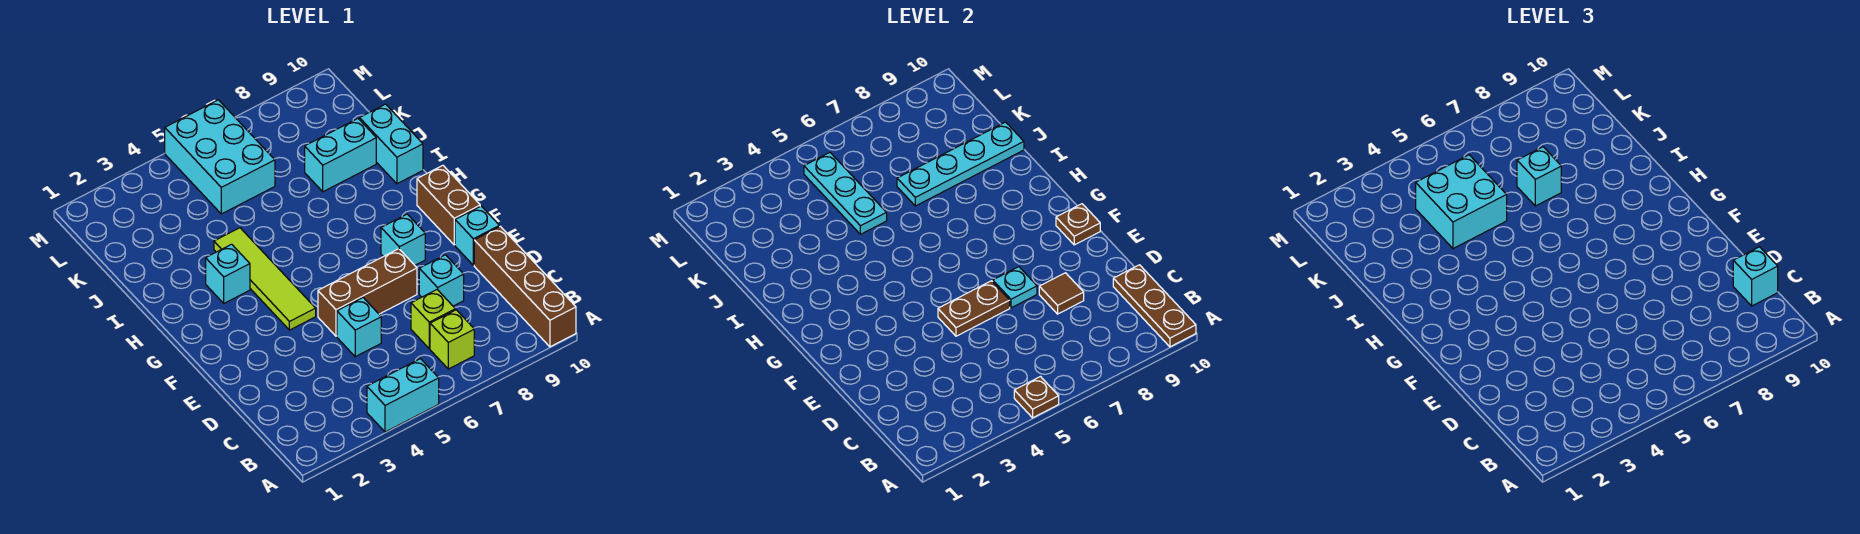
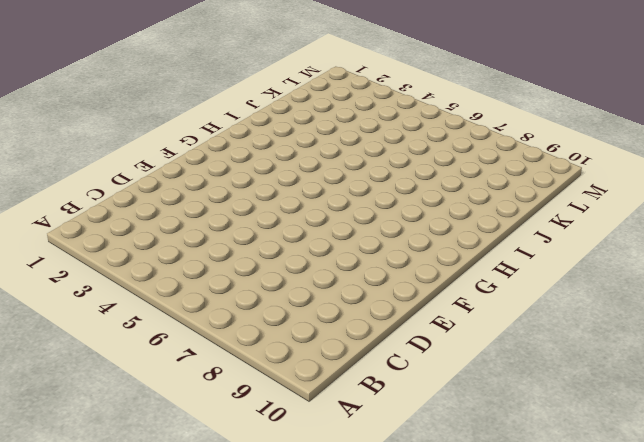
none -> cyan brick A4:A5 level 1
none -> brown brick A10:D10 level 1
none -> lime brick B7 level 1

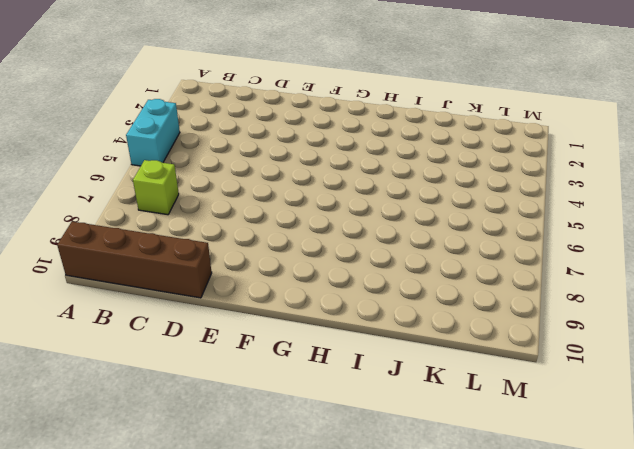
none -> lime brick C7 level 1
none -> cyan brick D5 level 1
none -> cyan brick D8 level 1

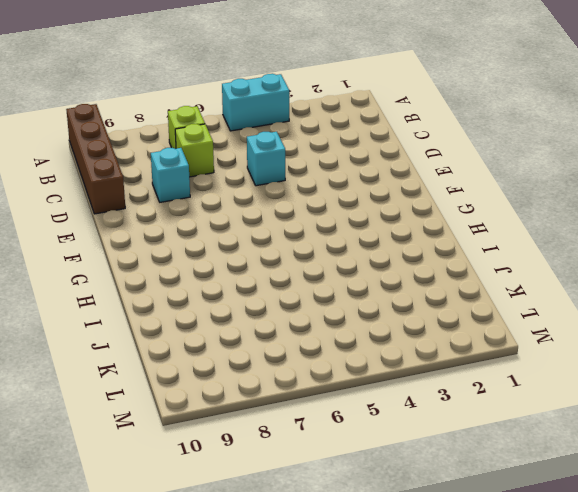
none -> brown brick E5:E7 level 1
none -> cyan brick E10 level 1
none -> lime tile F4:I4 level 1

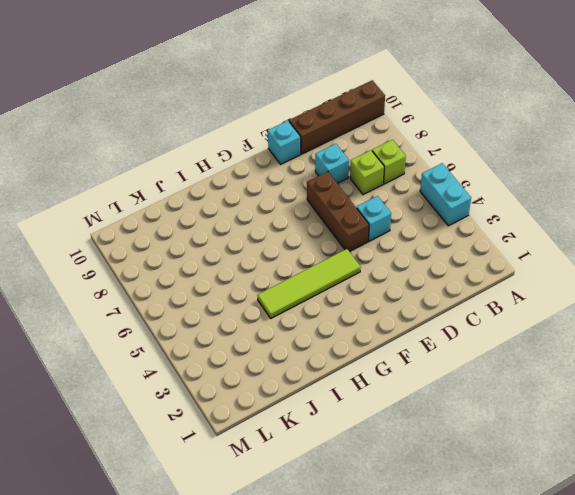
none -> cyan brick F8 level 1
none -> brown brick F10:G10 level 1
none -> cyan brick H3 level 1

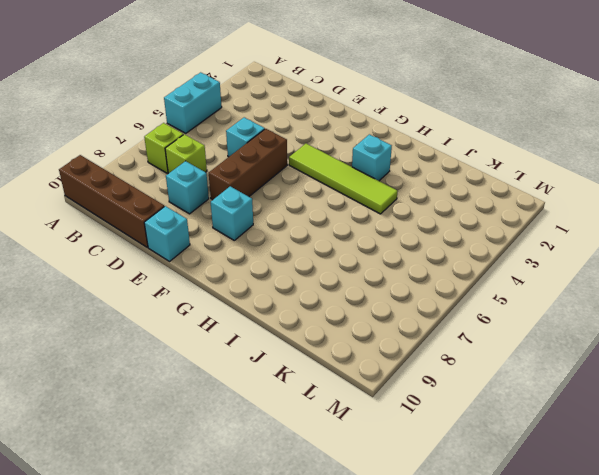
none -> brown brick F10:G10 level 1
none -> cyan brick I10:J10 level 1
none -> cyan brick J8:J9 level 1

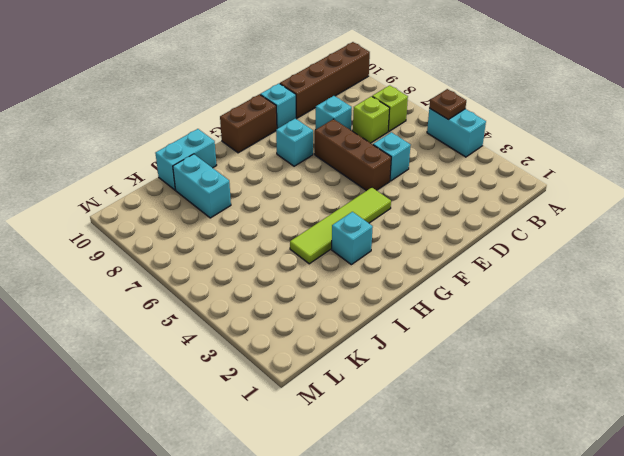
none -> cyan brick K5:M6 level 1
none -> brown plate A10:C10 level 2
none -> brown tile D8 level 2

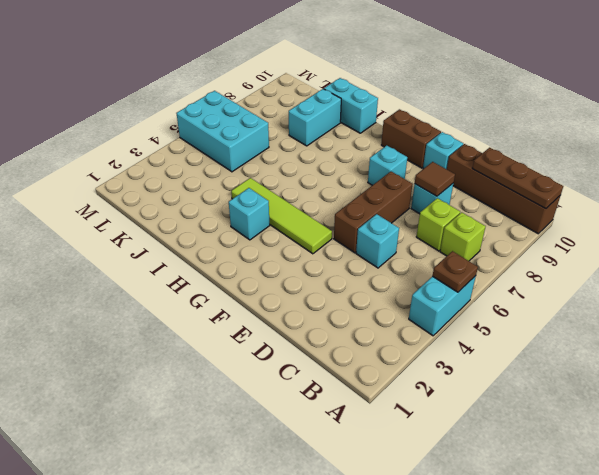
none -> brown plate E5:E6 level 2
none -> cyan plate E7 level 2
none -> brown plate F10 level 2

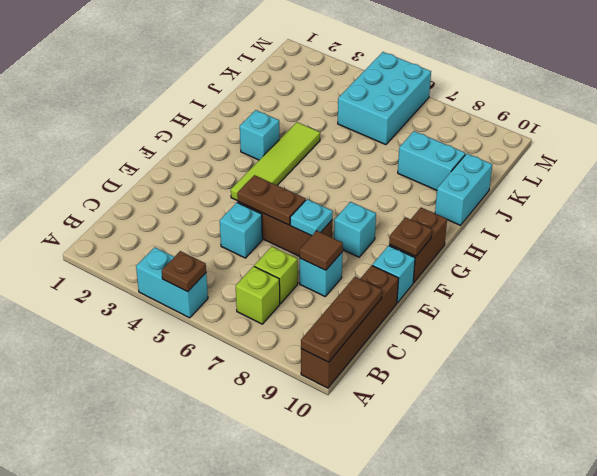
none -> cyan plate J5:L5 level 2
none -> cyan plate J7:J10 level 2
none -> cyan brick C10 level 3

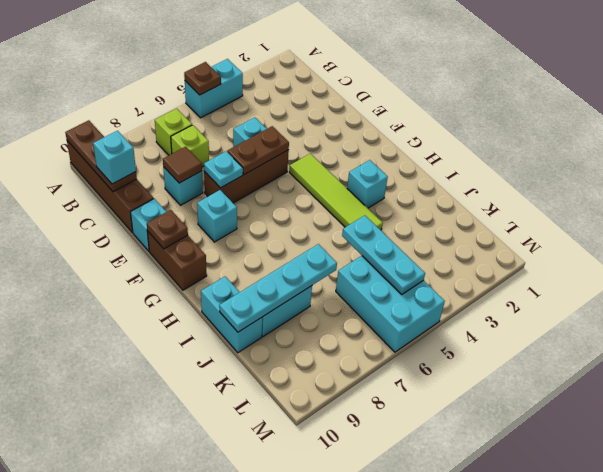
none -> cyan brick J4:K5 level 3
none -> cyan brick J7 level 3

